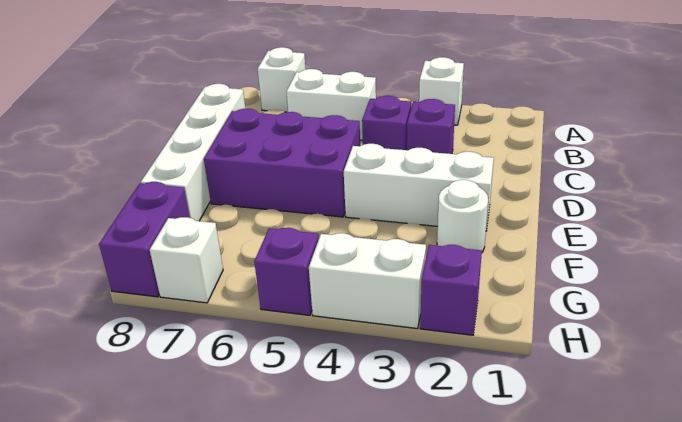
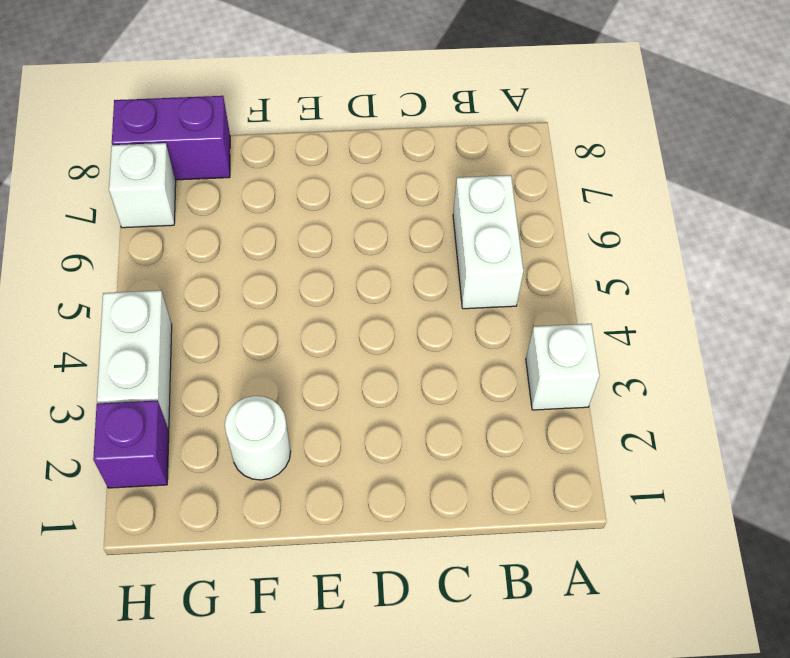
none -> white brick A7 level 1
none -> purple brick C3 level 1
none -> purple brick C4 level 1

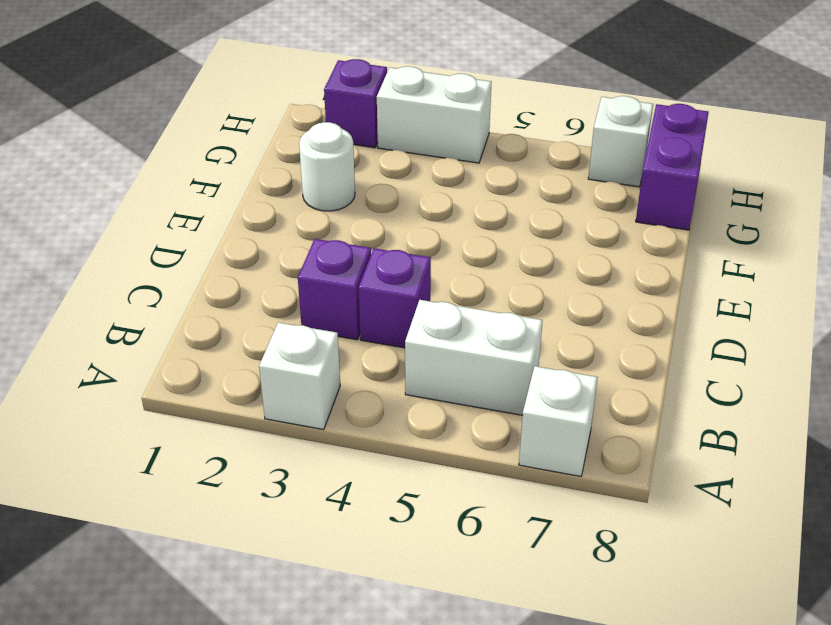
none -> white brick C8:F8 level 1
none -> purple brick D5:E7 level 1
none -> white brick E2:E4 level 1

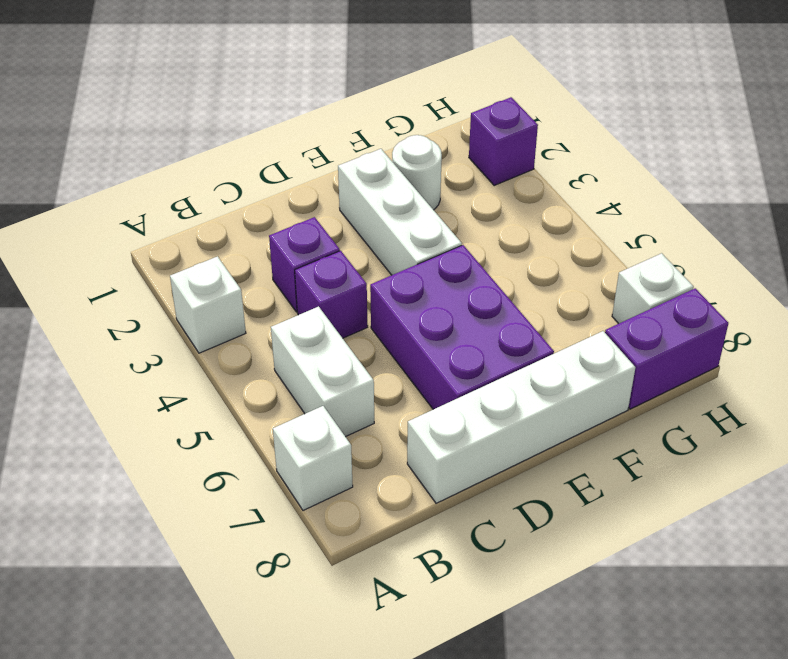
none -> white brick H3:H4 level 1
none -> purple brick H5 level 1

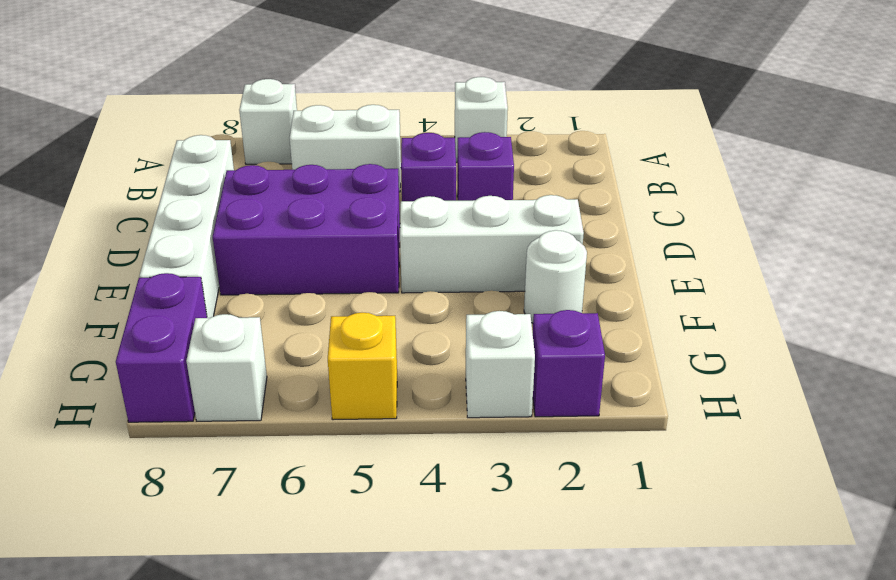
white brick H3 level 1 -> white brick H3:H4 level 1
yellow brick H5 level 1 -> purple brick H5 level 1

